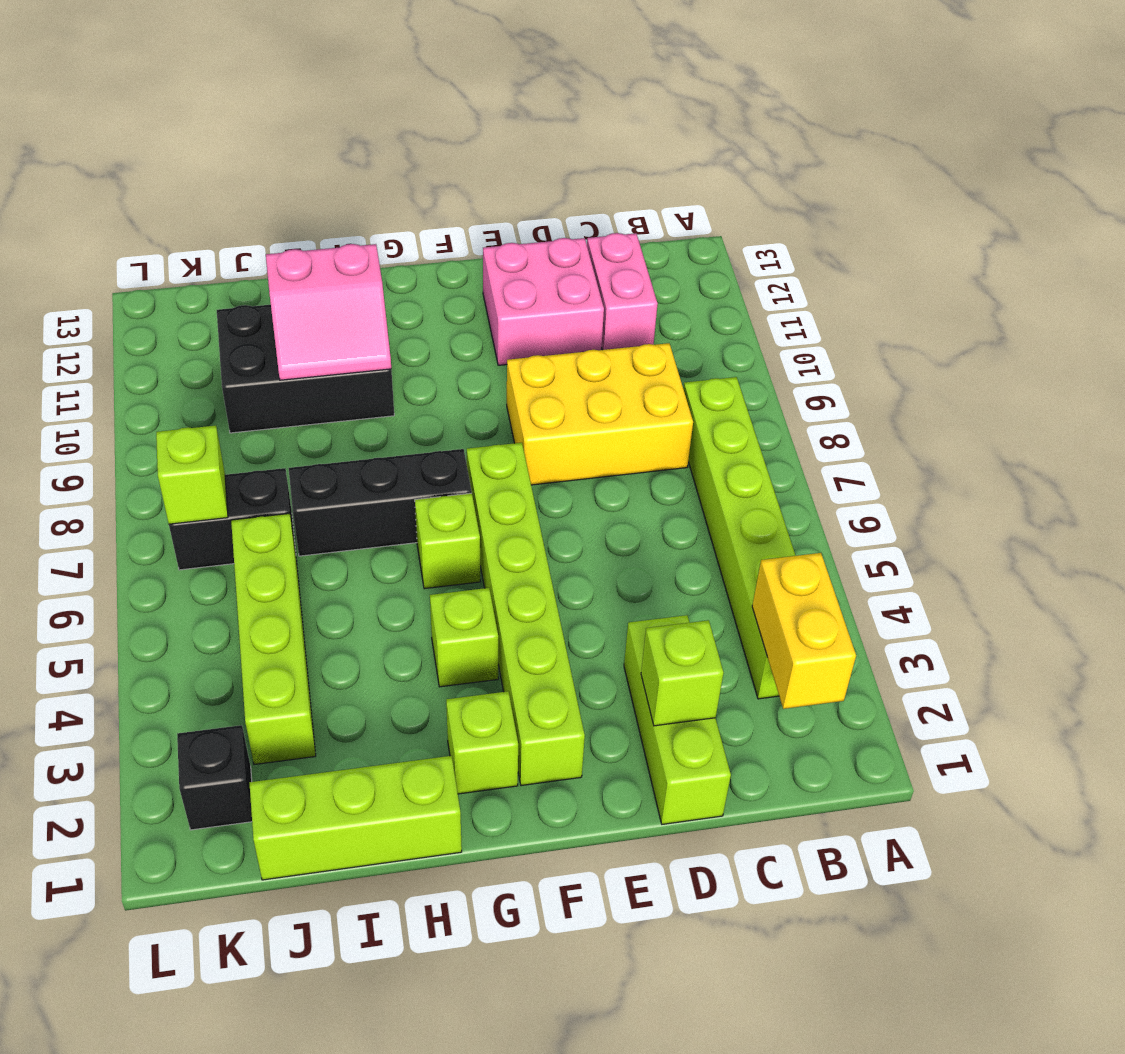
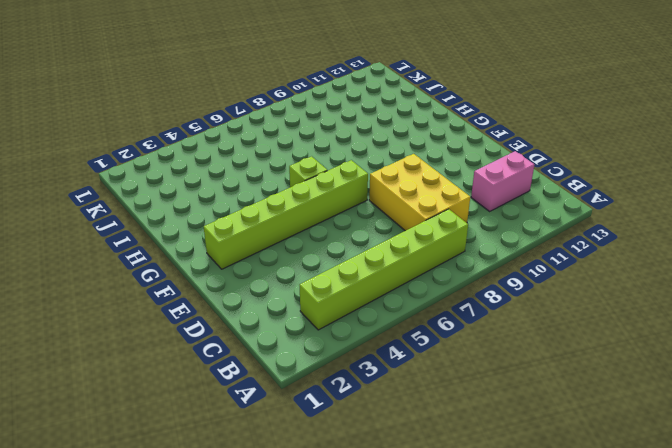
none -> lime brick D1:D3 level 1
none -> pink brick D11:E12 level 1
none -> lime brick G2 level 1

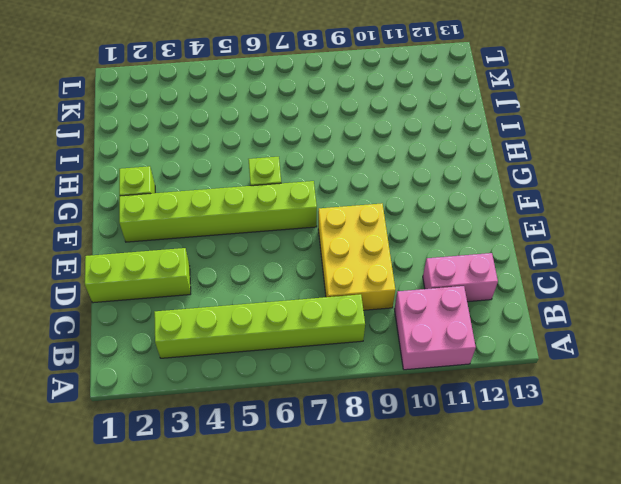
pink brick A10:B11 level 1 -> pink brick D11:E12 level 1
none -> lime brick G4 level 1
none -> black brick G7:I7 level 1
none -> lime brick H1:J1 level 1

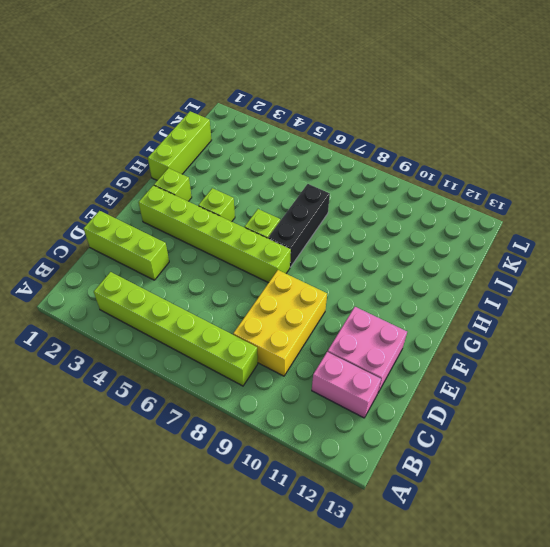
none -> black brick H10:J11 level 1
none -> lime brick J3:J6 level 1
none -> black brick J7:K7 level 1

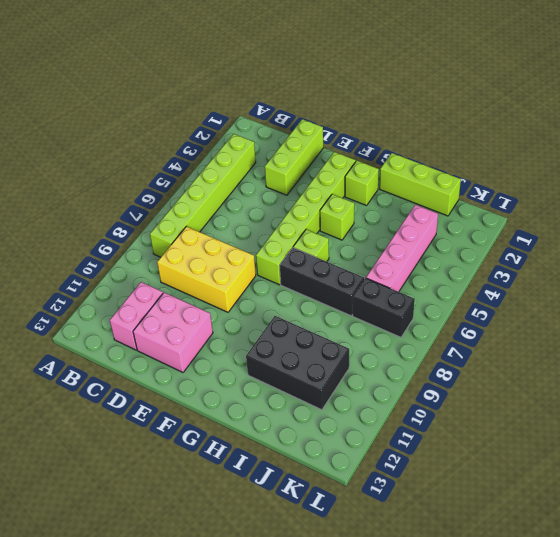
pink brick J3:J6 level 1 -> lime brick J3:J6 level 1
none -> black brick K2 level 1
none -> yellow brick B2:B3 level 2
none -> lime brick D2 level 2

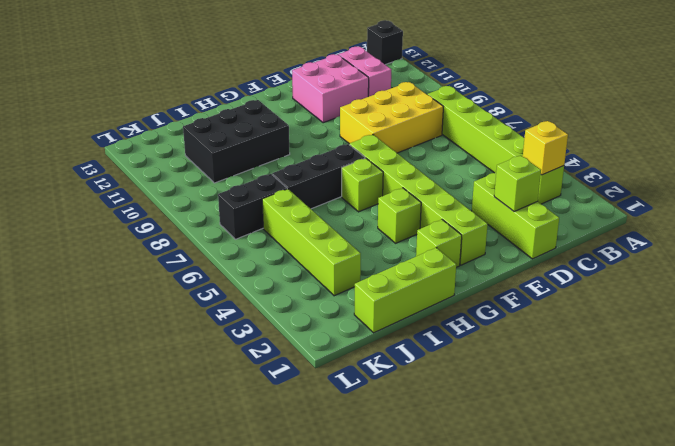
black brick A13 level 1 -> black brick K2 level 1
yellow brick B3 level 2 -> yellow brick B2:B3 level 2
none -> pink slope H10:I11 level 2 top 11
none -> lime brick K7 level 2

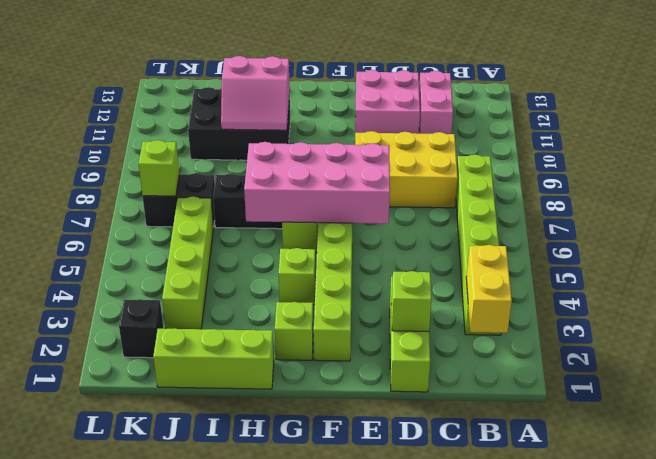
pink brick E6:H7 level 2 -> none

